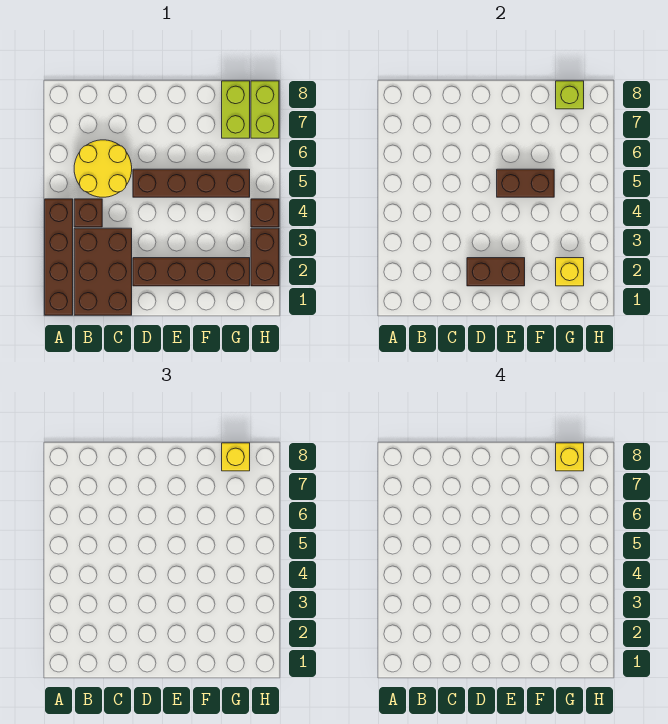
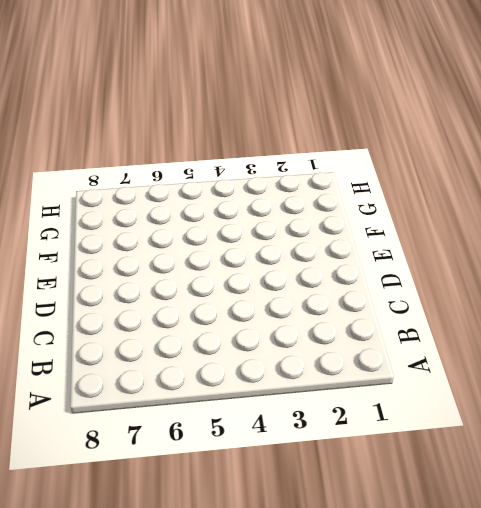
none -> brown brick A1:A4 level 1
none -> brown brick B1:C3 level 1
none -> brown brick B4 level 1

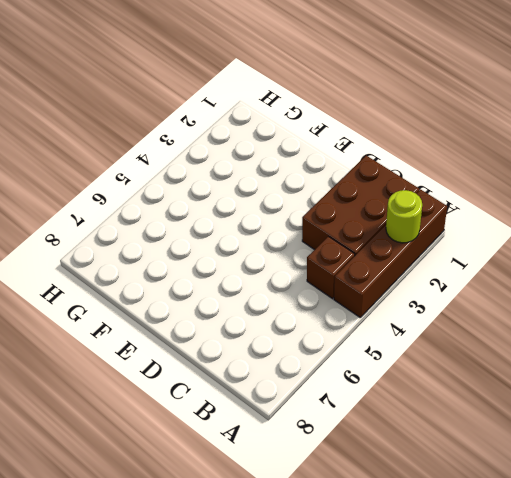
lime round brick A2 level 2 -> none
none -> yellow round brick B5:C6 level 1
none -> brown brick D2:G2 level 1
none -> brown brick D5:G5 level 1

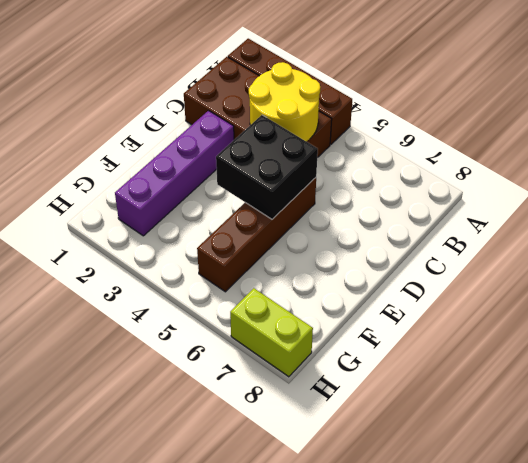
yellow round brick B3:C4 level 2 -> yellow round brick B5:C6 level 1
purple brick D2:G2 level 1 -> brown brick D2:G2 level 1
black brick D4:E5 level 2 -> brown brick E5:F5 level 2
none -> lime brick G7:G8 level 1
none -> brown brick H2:H3 level 1
none -> brown brick H4 level 1

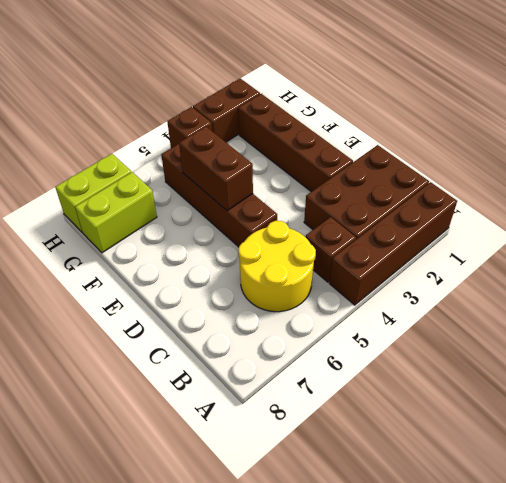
none -> brown brick D2:E2 level 2
none -> yellow brick G2 level 2
none -> lime brick G8 level 2

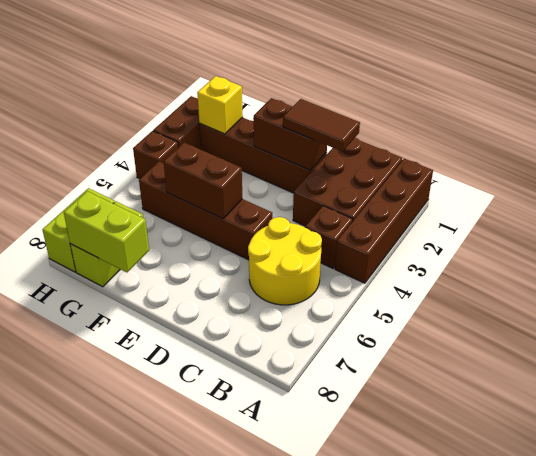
brown tile C2:D2 level 3 -> none
lime brick F8:G8 level 2 -> lime brick G8 level 2
none -> yellow brick G8 level 3
none -> yellow brick G8 level 4

